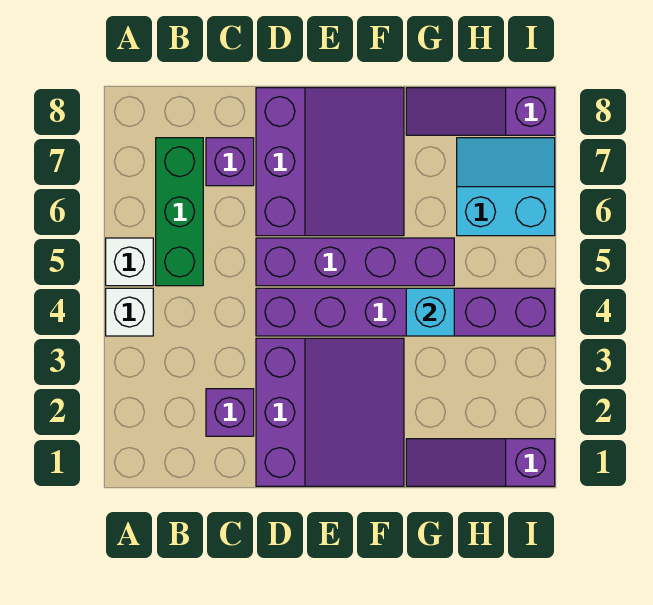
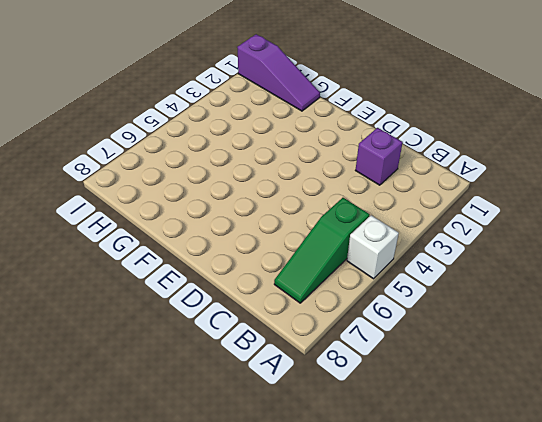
green slope B5:B7 level 1 top 5 -> green brick B5:B7 level 1
none -> white brick A4 level 1
none -> purple brick C7 level 1
none -> purple slope D1:F3 level 1 top D

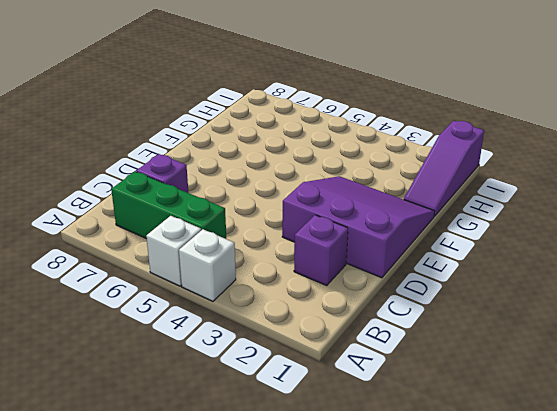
none -> purple brick D4:I4 level 1
none -> purple brick D5:G5 level 1
none -> purple slope D6:F8 level 1 top D

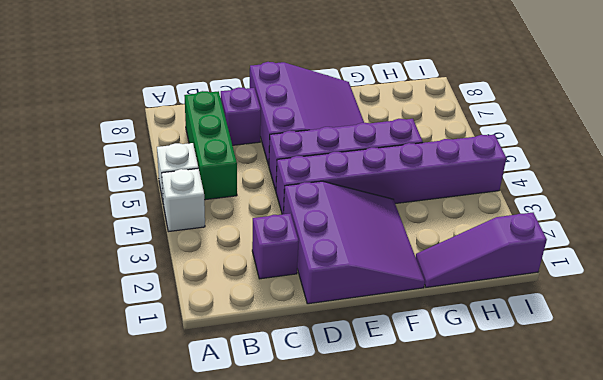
none -> purple slope G8:I8 level 1 top I
none -> cyan slope H6:I7 level 1 top 6
none -> cyan brick G4 level 2

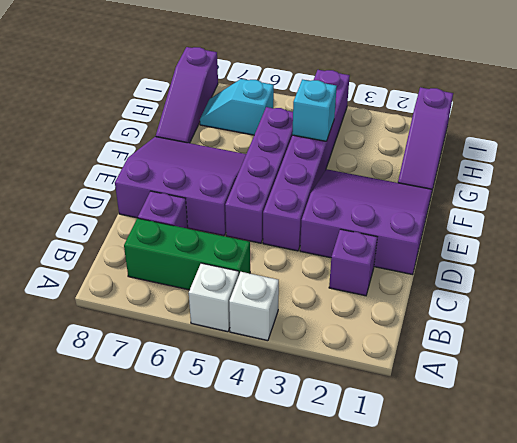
cyan slope H6:H7 level 1 top 6 -> cyan slope H6:I7 level 1 top 6

